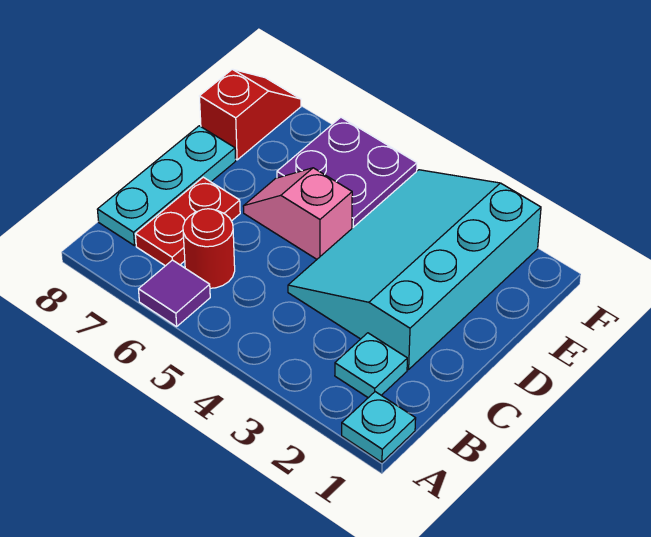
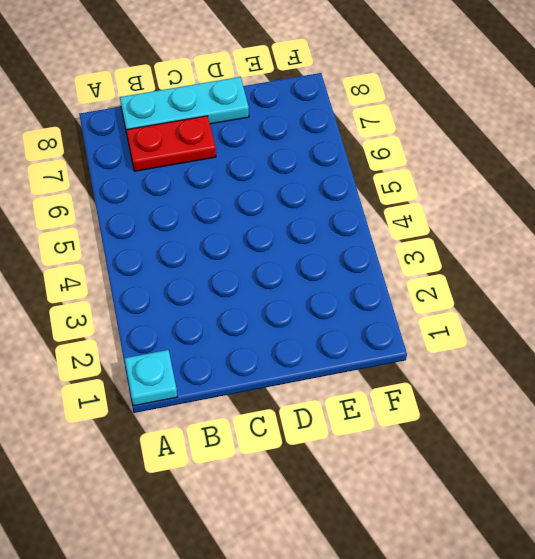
none -> purple tile A6 level 1
none -> cyan plate B2 level 1

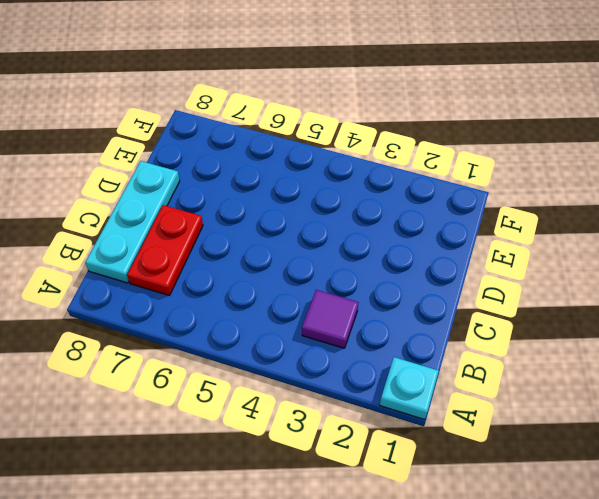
purple tile B3 level 1 -> purple tile A6 level 1
none -> cyan plate B2 level 1
none -> red round brick B6 level 1

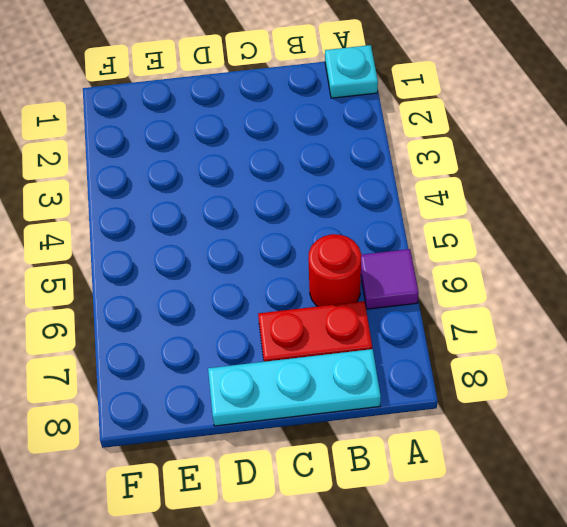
none -> cyan plate B2 level 1
none -> cyan slope C2:F4 level 1 top 2

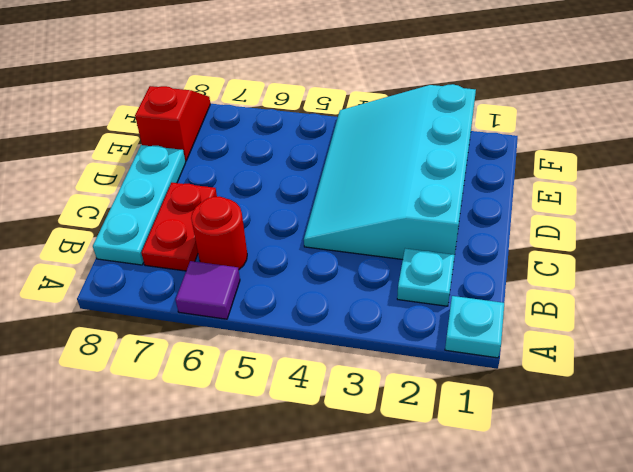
none -> pink slope D5:D6 level 1 top 5
none -> purple plate E5:F6 level 1

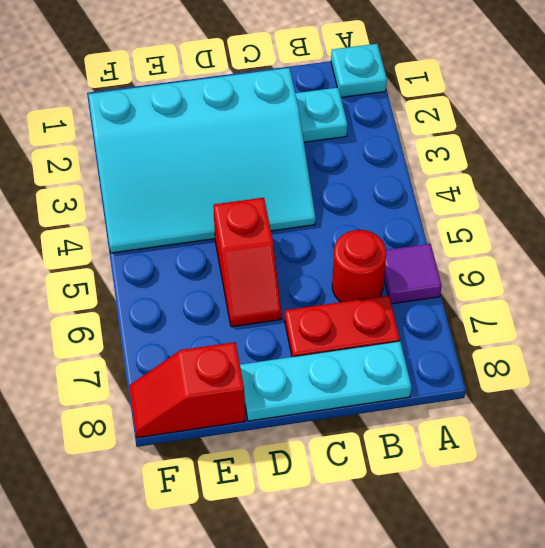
red slope D5:D6 level 1 top 5 -> pink slope D5:D6 level 1 top 5
none -> purple plate E5:F6 level 1

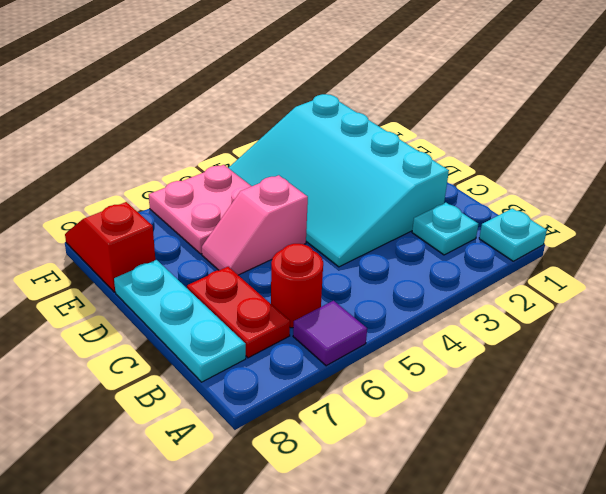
pink plate E5:F6 level 1 -> purple plate E5:F6 level 1

